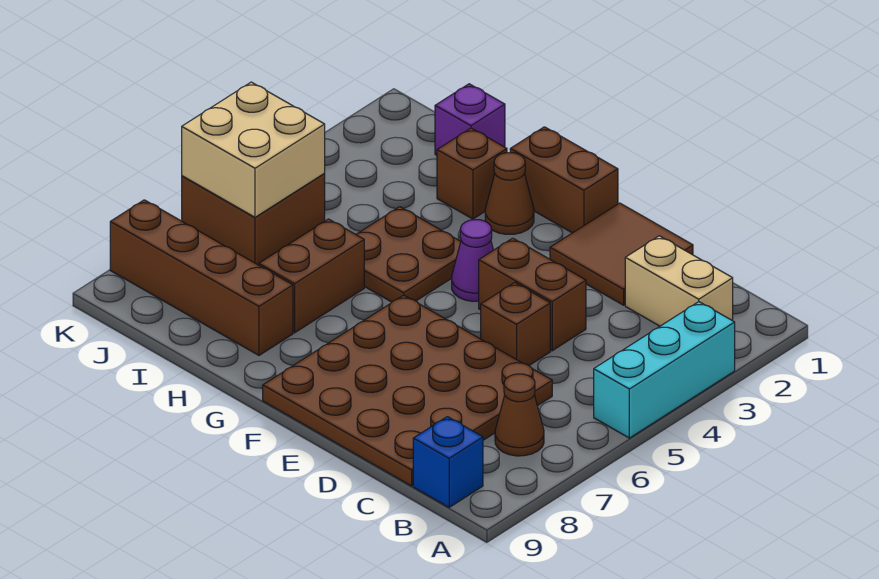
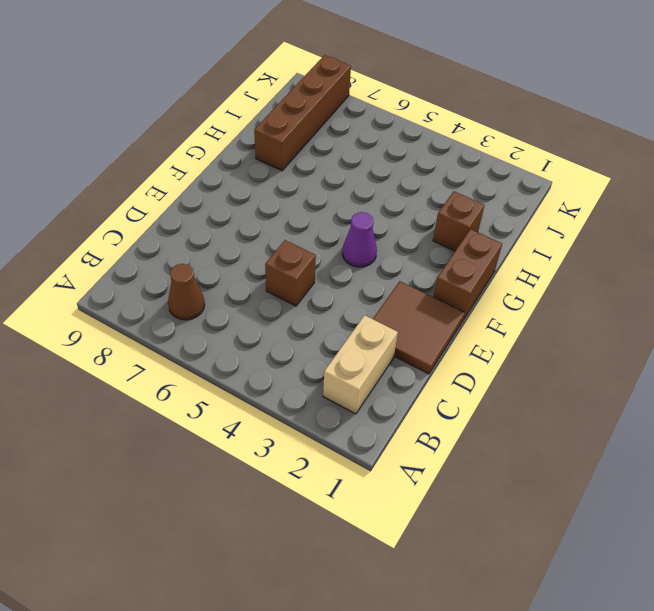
none -> cyan brick A3:A5 level 1
none -> blue brick B9 level 1
none -> brown plate C6:F9 level 1

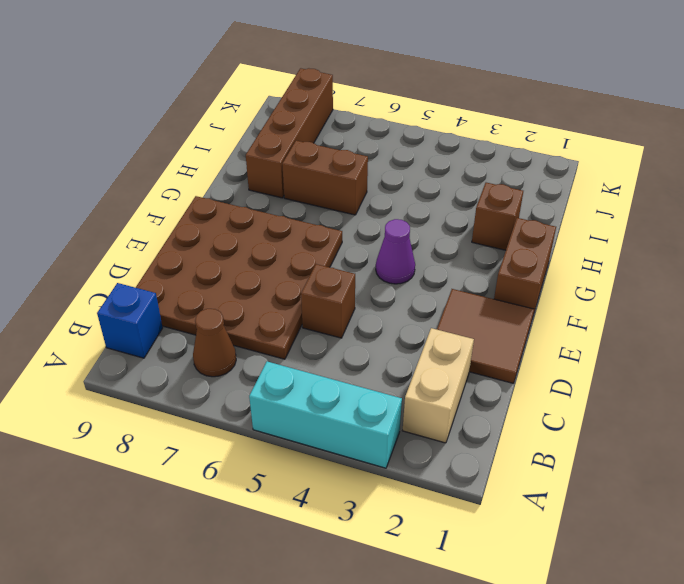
none -> brown brick D4:E4 level 1
none -> brown cone G2 level 1
none -> brown plate G4:H5 level 1

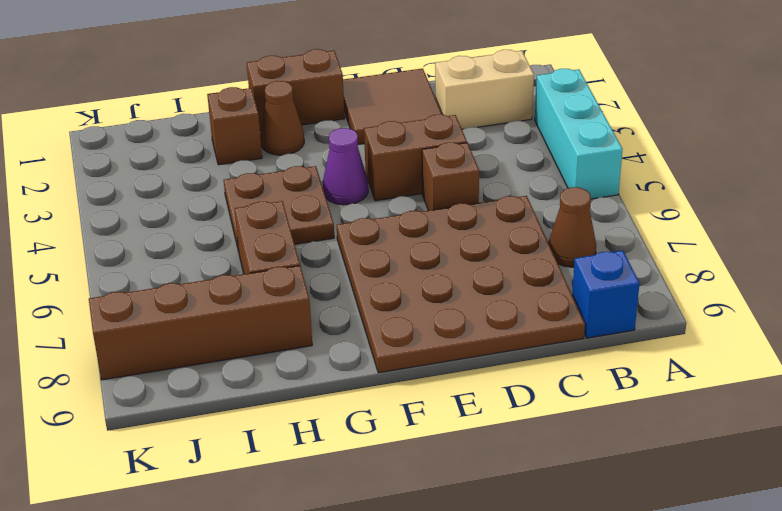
none -> purple brick I1 level 1
none -> brown brick J5:K6 level 1
none -> tan brick J5:K6 level 2

